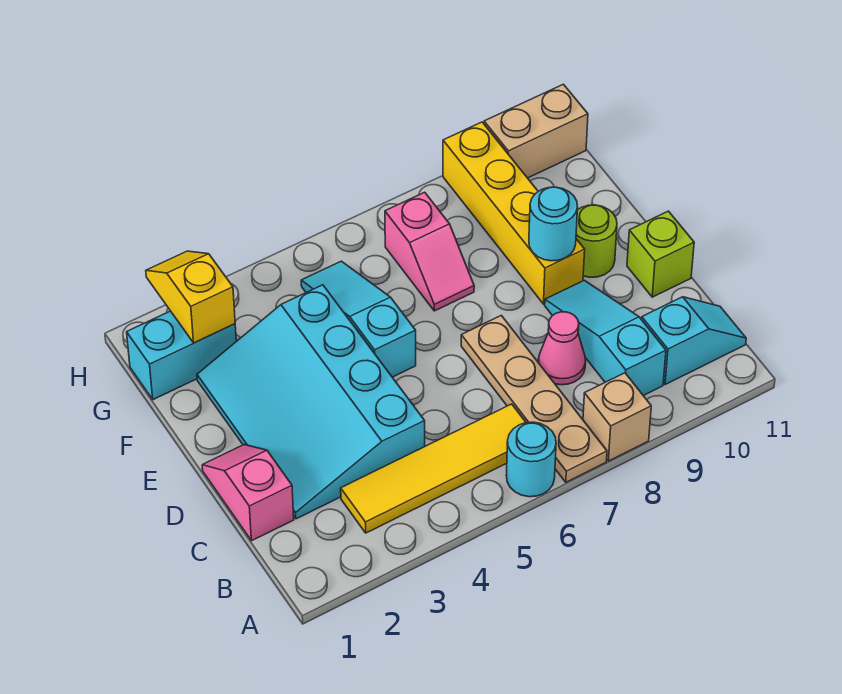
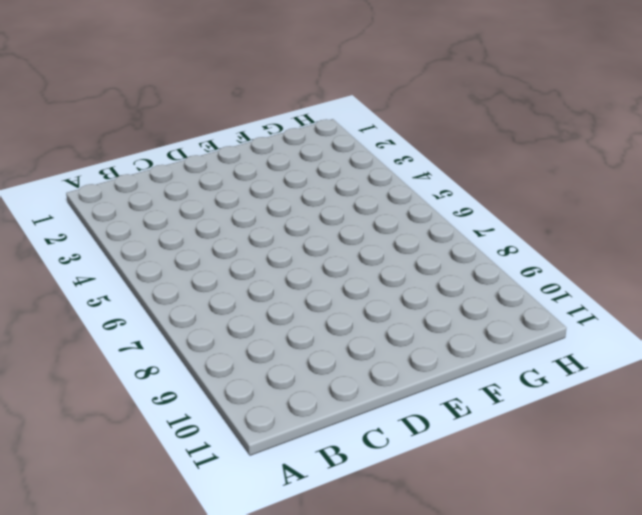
none -> cyan round brick A6 level 1
none -> tan plate A7:D7 level 1
none -> tan brick A8 level 1

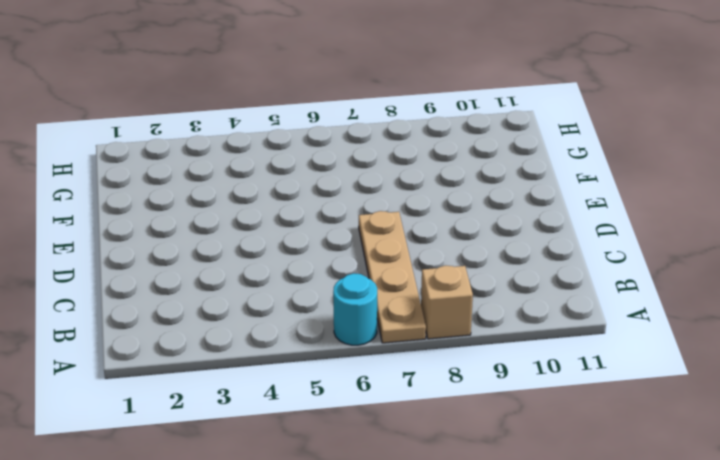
none -> yellow tile B3:B6 level 1
none -> cyan slope B9:D9 level 1 top B
none -> cyan slope B10:B11 level 1 top 10

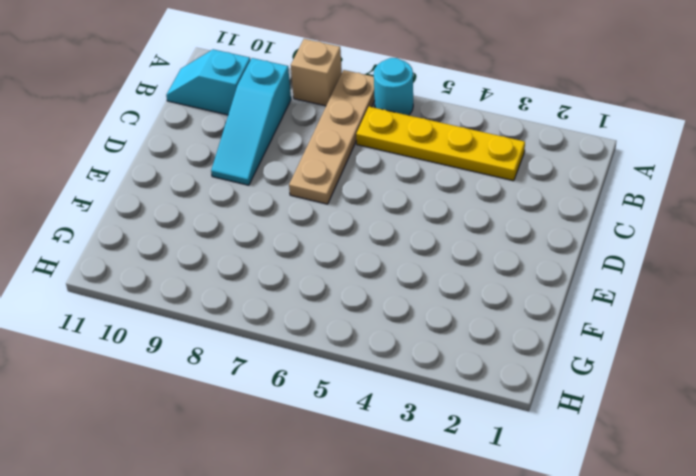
yellow plate B3:B6 level 1 -> yellow tile B3:B6 level 1
none -> pink slope C1:D1 level 1 top C
none -> cyan slope C2:F4 level 1 top 4
none -> pink cone C8 level 1

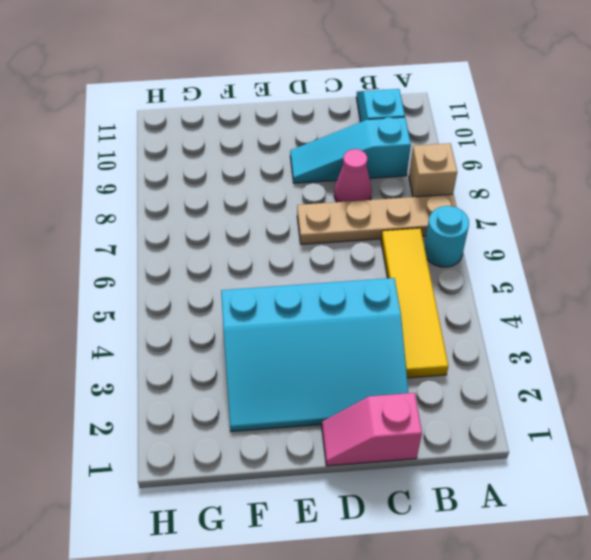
none -> lime brick D11 level 1
none -> cyan slope E5:G5 level 1 top E
none -> yellow brick E9:H9 level 1

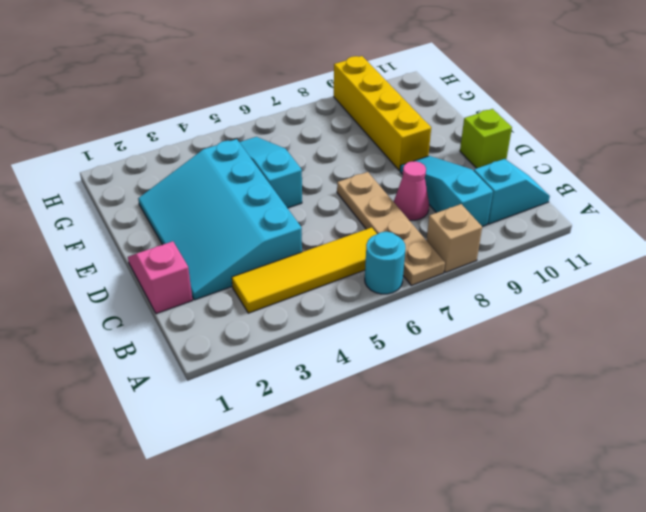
none -> lime round brick E10 level 1
none -> pink slope F7:G7 level 1 top G
none -> cyan brick G1:G2 level 1

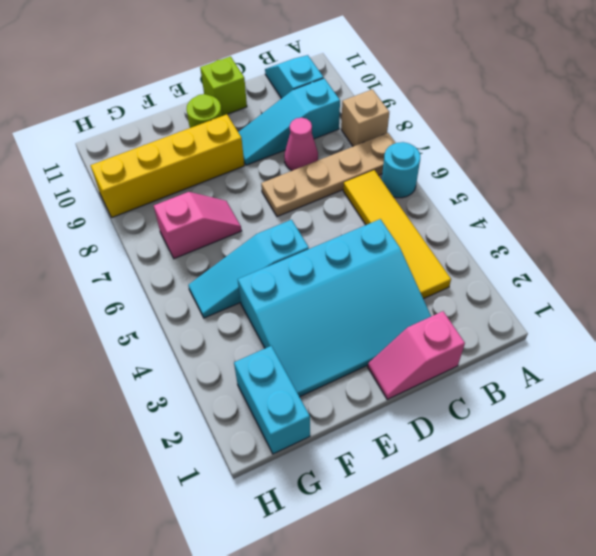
none -> tan brick H10:H11 level 1
none -> cyan round brick E9 level 2
none -> yellow slope G2:H2 level 2 top G

